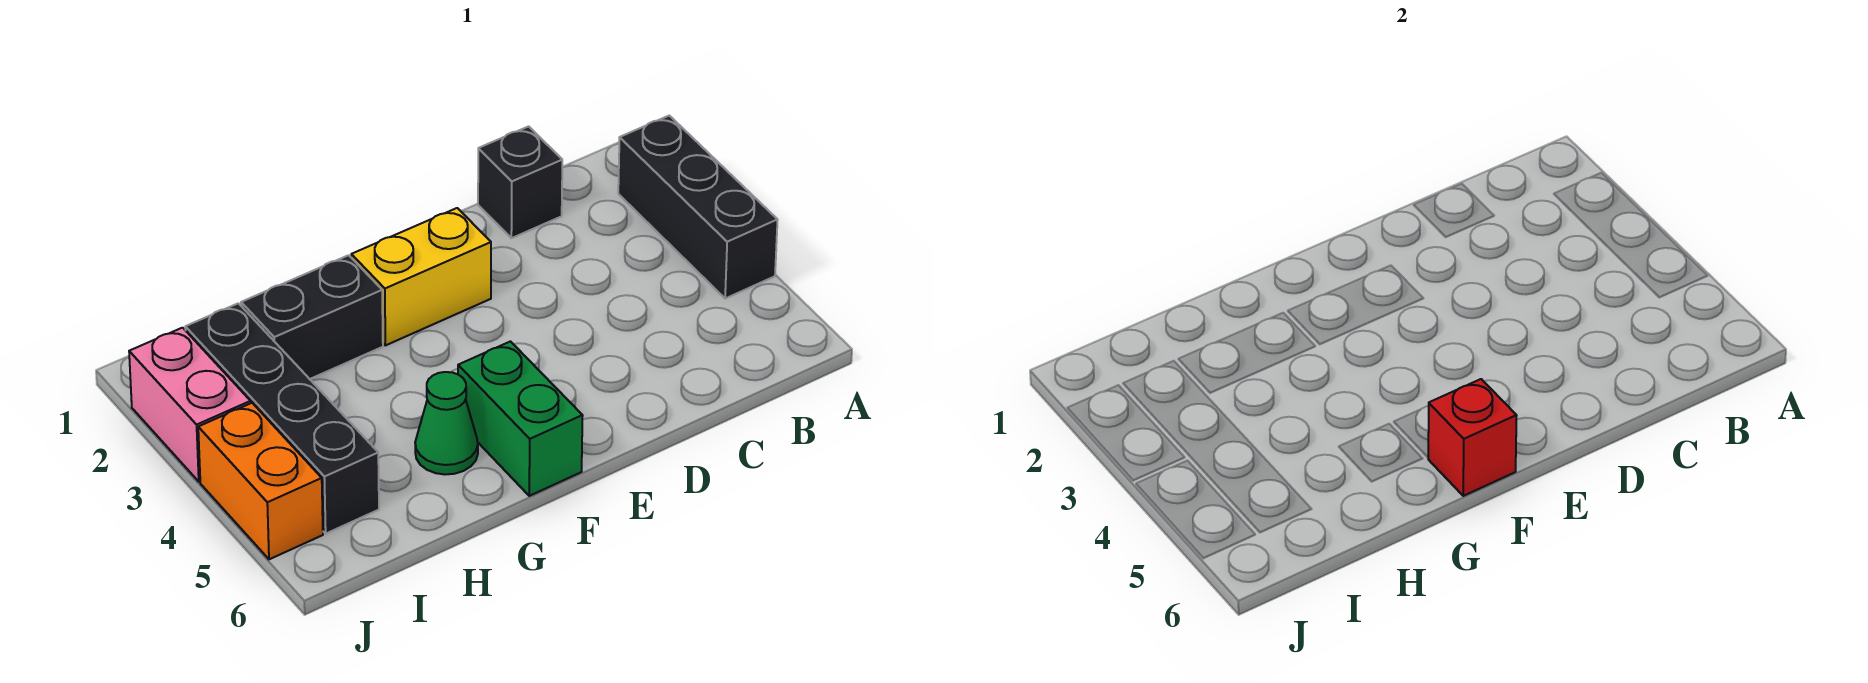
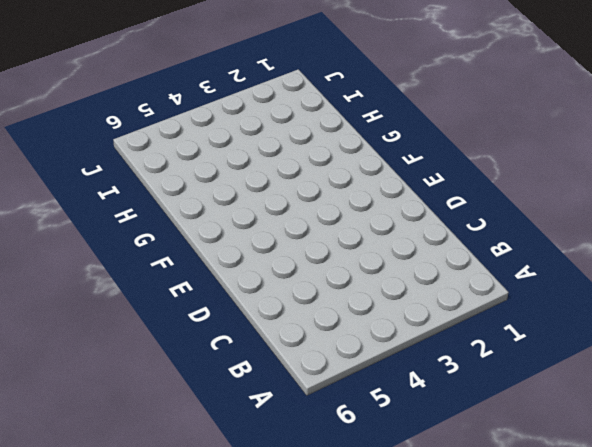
none -> black brick A2:A4 level 1
none -> black brick C1 level 1

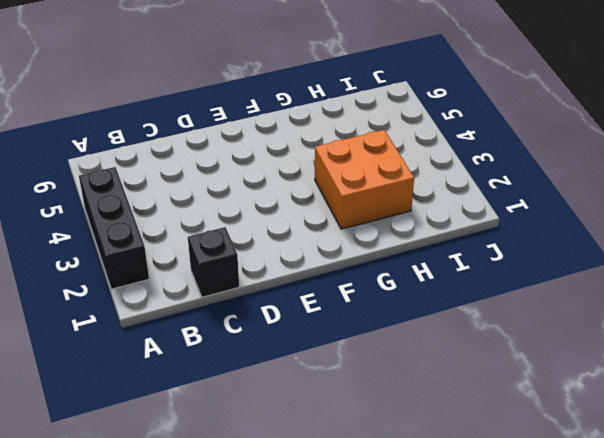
orange brick G2:H3 level 1 -> black brick G2:H2 level 1
none -> yellow brick E2:F2 level 1
none -> green brick F5:F6 level 1

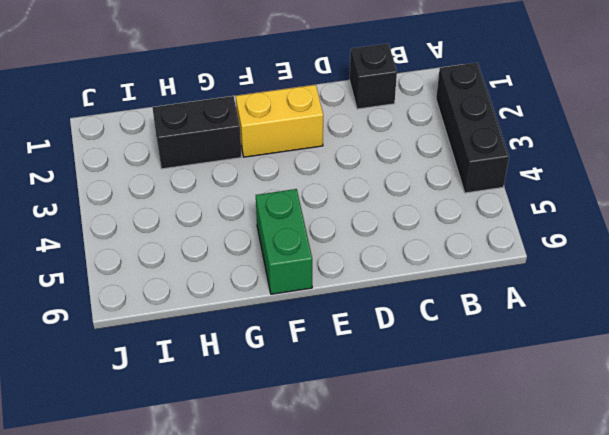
none -> green cone G5 level 1
none -> black brick I2:I5 level 1

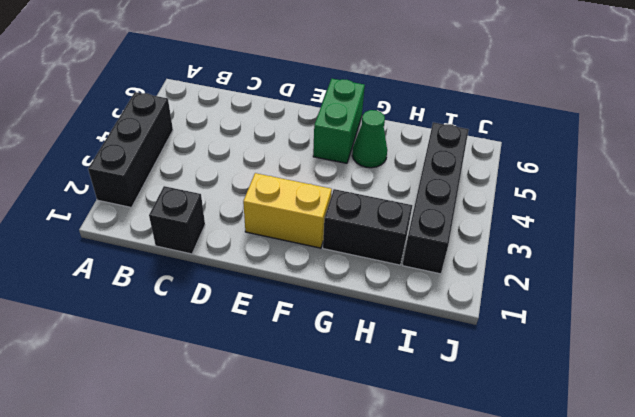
none -> pink brick J2:J3 level 1
none -> orange brick J4:J5 level 1

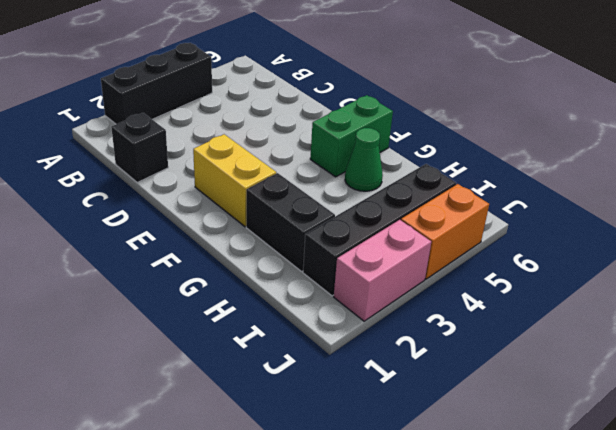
none -> red brick F6 level 2

